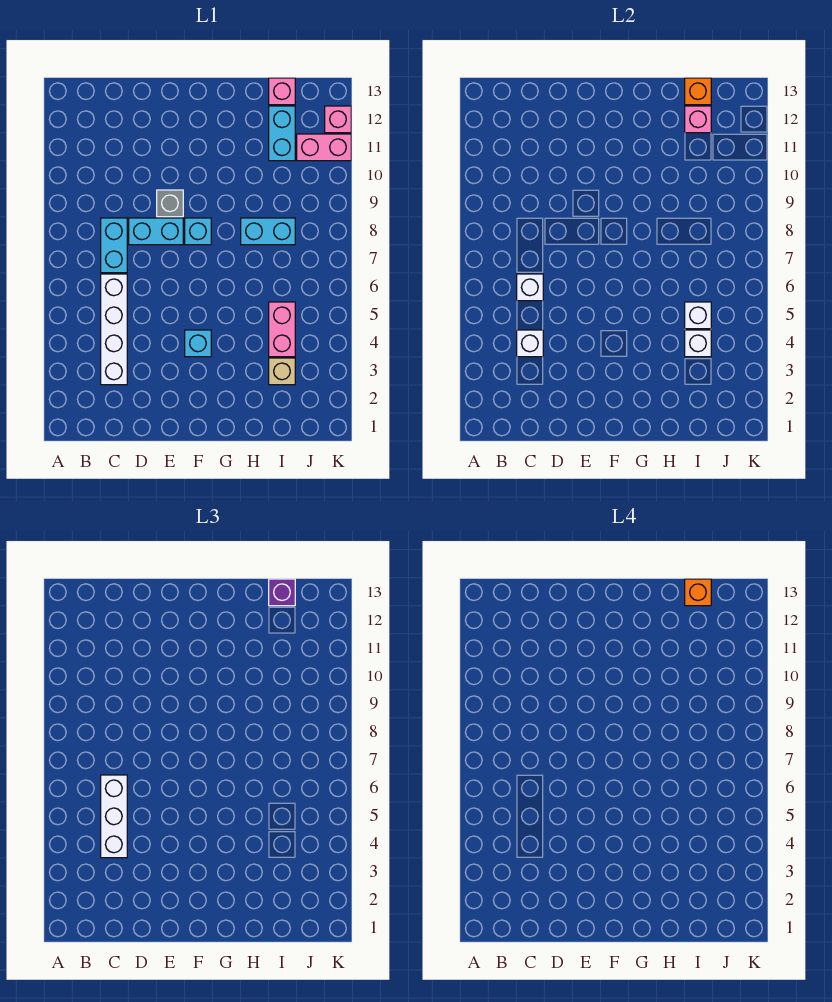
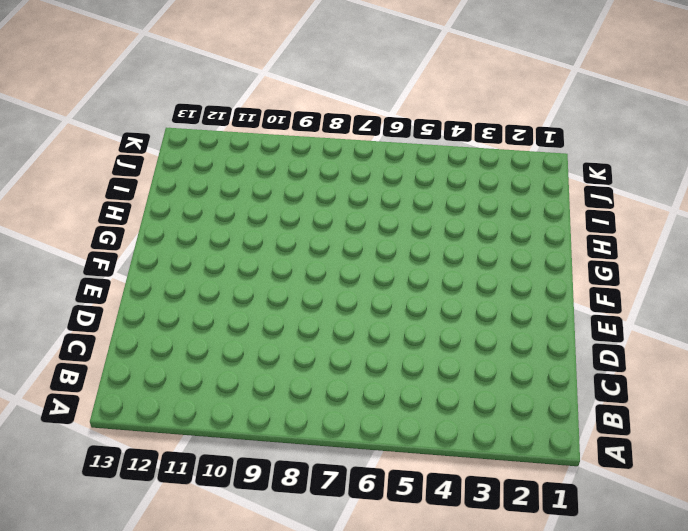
none -> white brick C3:C6 level 1
none -> cyan brick C7:C8 level 1
none -> cyan brick D8:E8 level 1

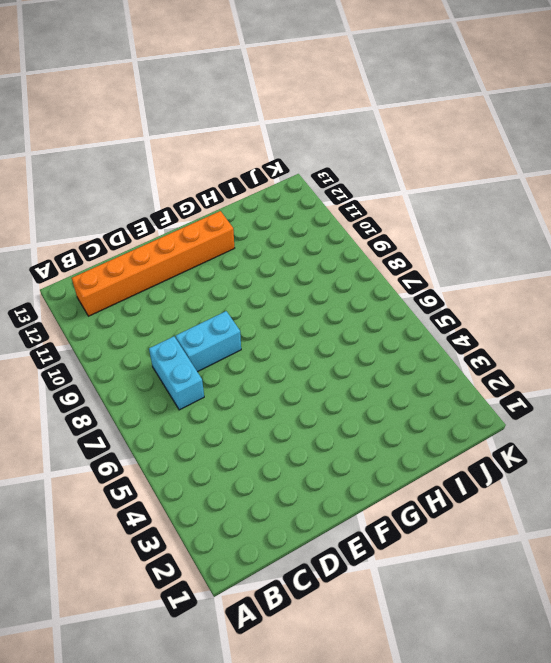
orange brick B12:G12 level 1 -> none
none -> white brick C3:C6 level 1
none -> grey brick E9 level 1
none -> cyan brick F4 level 1

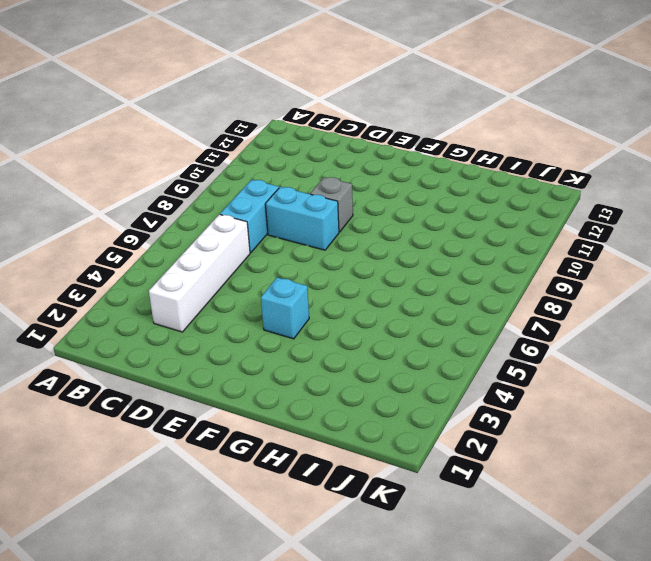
none -> cyan brick F8 level 1
none -> cyan brick H8:I8 level 1
none -> tan brick I3 level 1

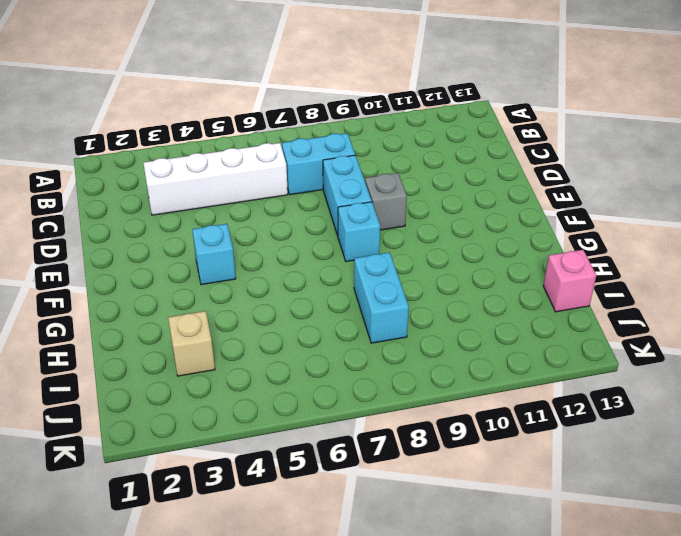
none -> pink brick I4:I5 level 1
none -> cyan brick I11:I12 level 1
none -> pink brick J11:K11 level 1

